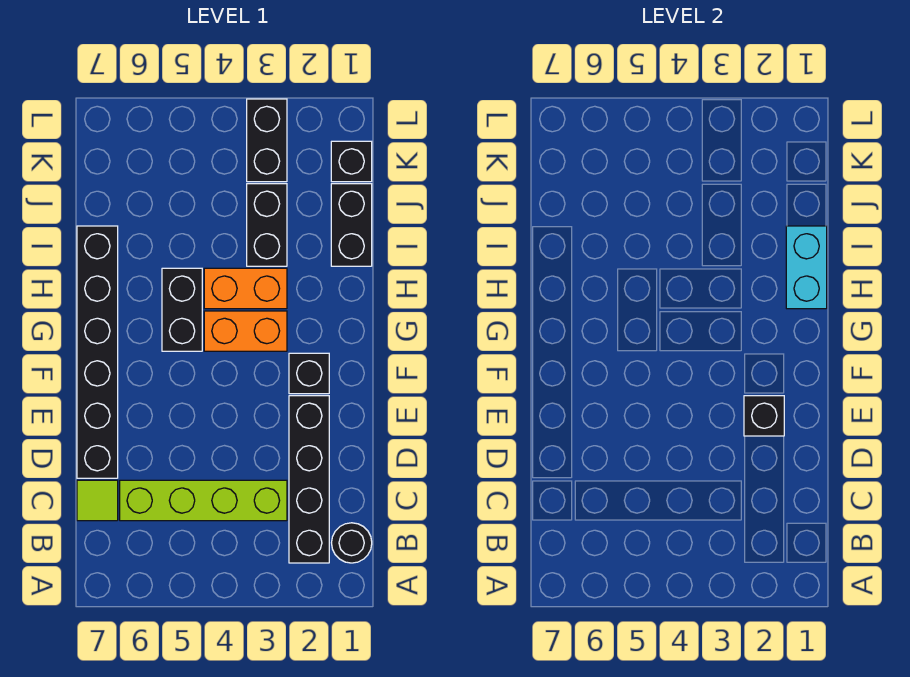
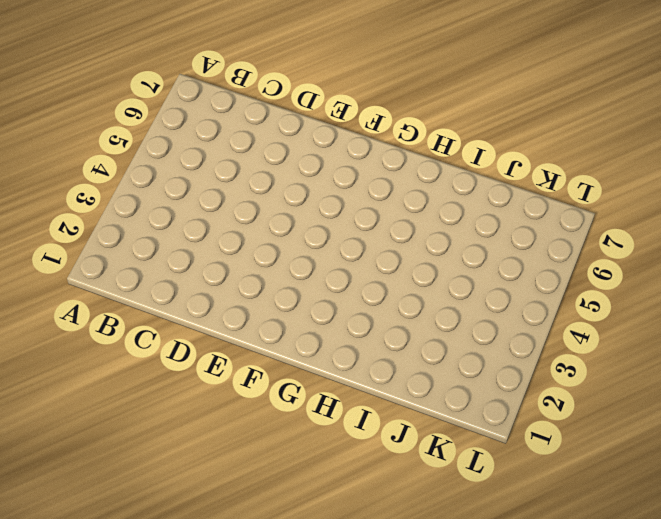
none -> black round brick B1 level 1
none -> black brick B2:E2 level 1
none -> lime brick C3:C6 level 1

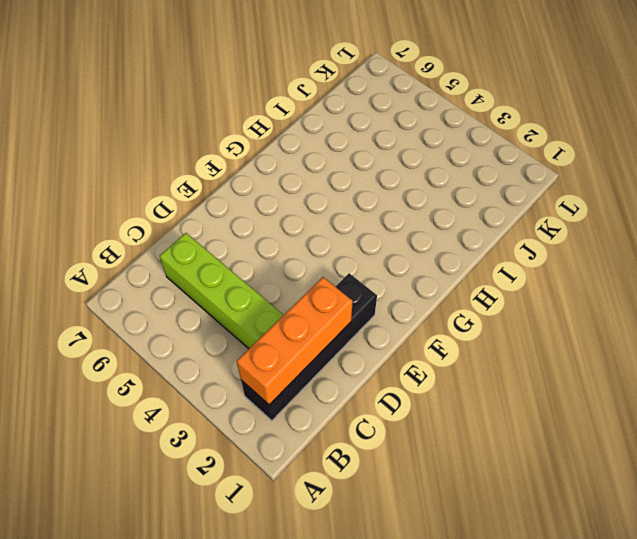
orange brick B2:D2 level 2 -> none
none -> black round brick B1 level 1
none -> lime tile C7 level 1
none -> black brick D7:I7 level 1

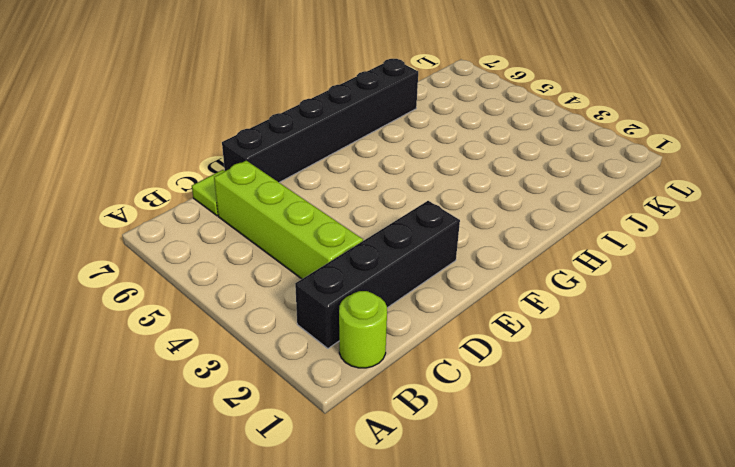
lime round brick B1 level 1 -> black round brick B1 level 1
none -> black brick F2 level 1
none -> orange brick G3:G4 level 1
none -> black brick G5:H5 level 1

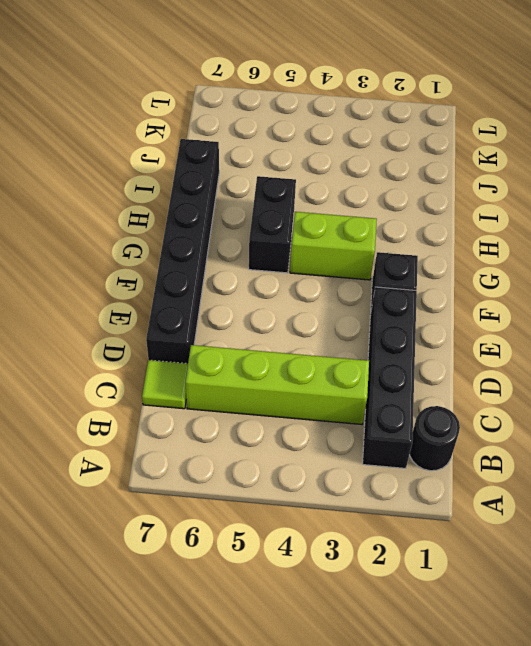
lime brick G3:G4 level 1 -> orange brick G3:G4 level 1
none -> orange brick H3:H4 level 1
none -> black brick I1:J1 level 1
none -> black brick I3:J3 level 1

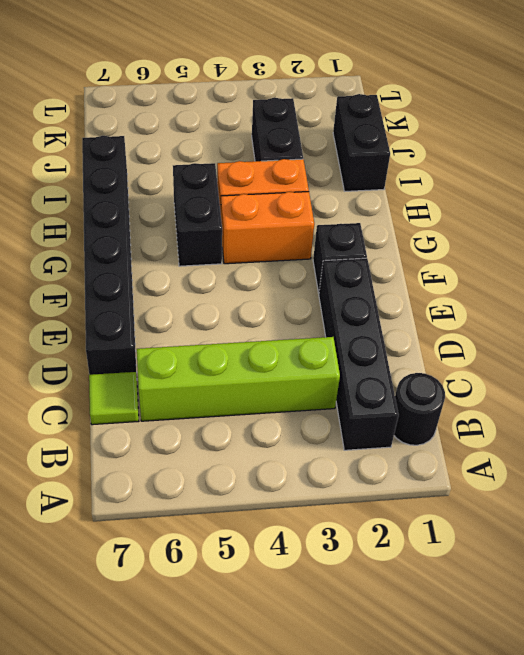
none -> black brick K1 level 1
none -> black brick K3:L3 level 1
none -> black brick E2 level 2

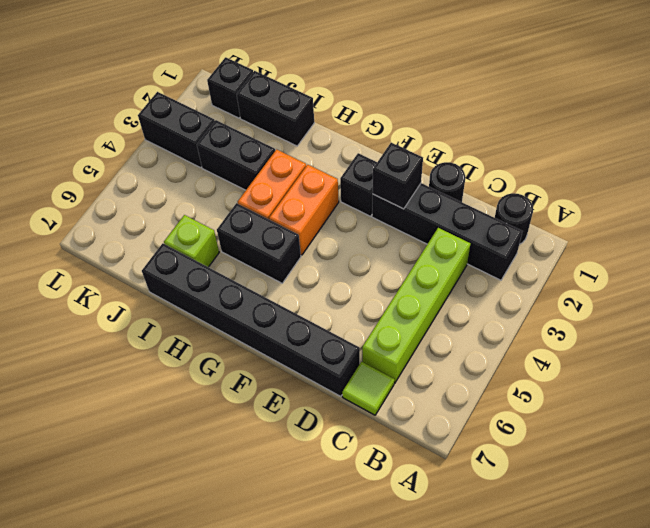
black round brick D1 level 1 -> none
lime brick I6 level 1 -> none
none -> cyan brick H1:I1 level 2

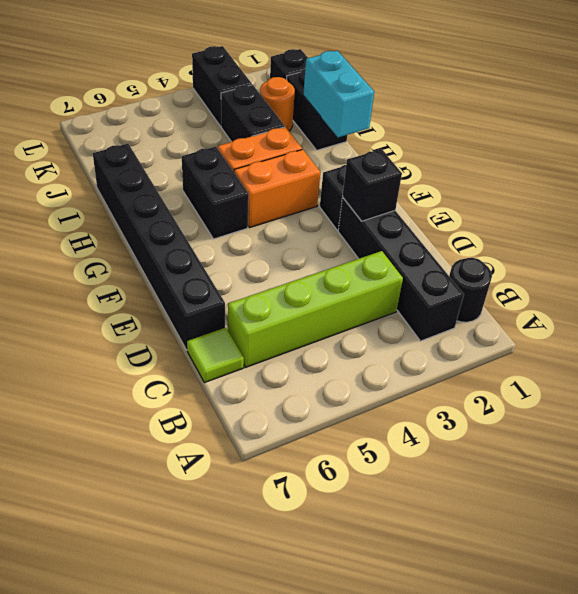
orange round brick J2 level 1 -> none

